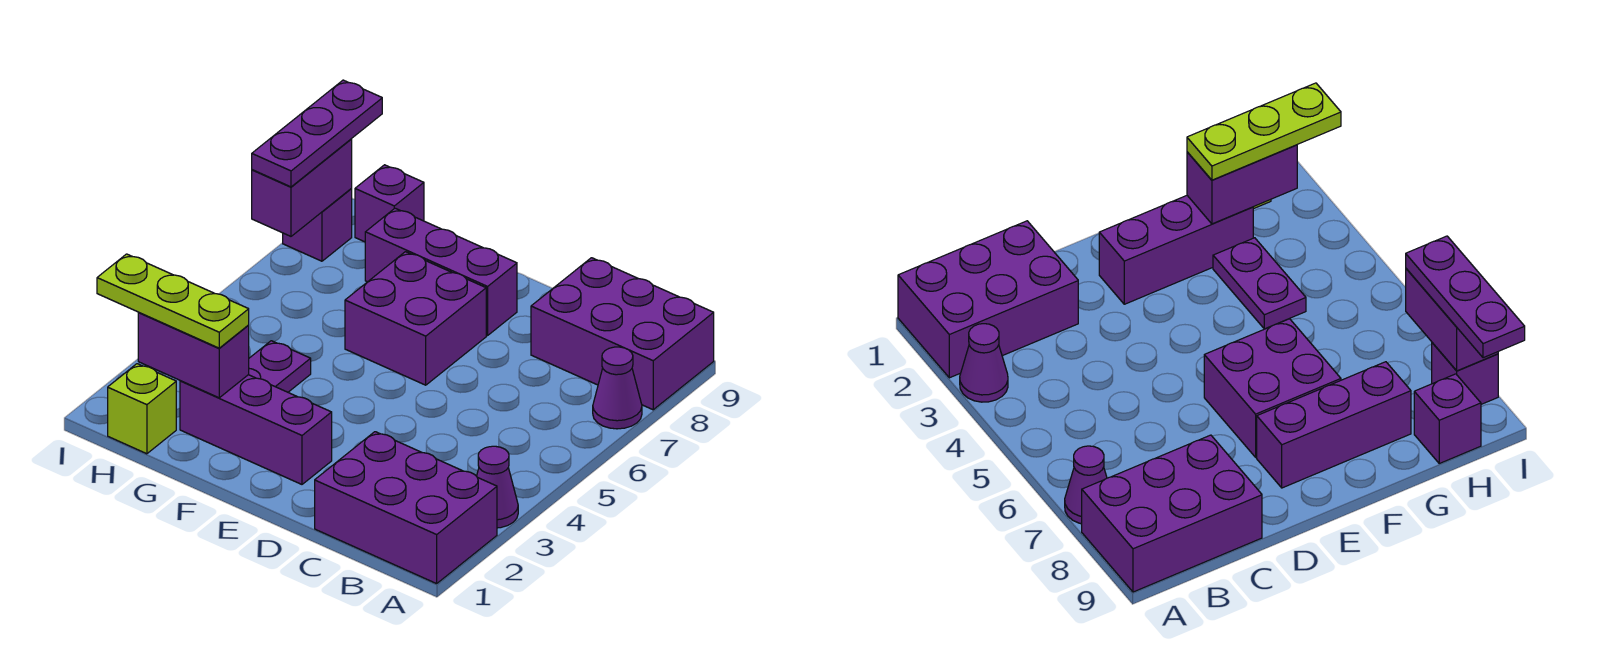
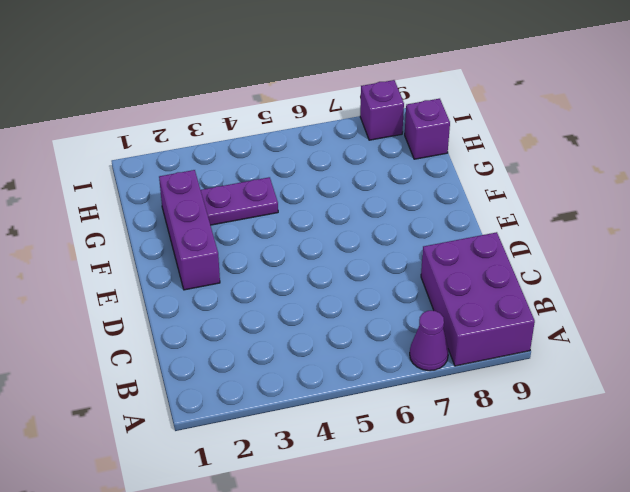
none -> purple brick A1:C2 level 1
none -> purple cone A3 level 1
none -> purple brick E6:F7 level 1

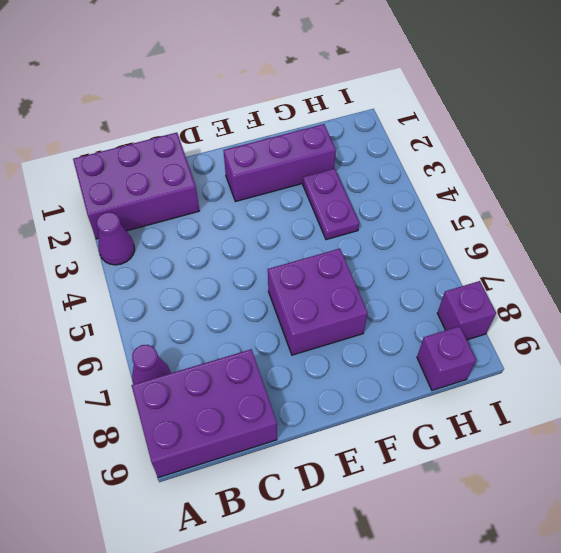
none -> purple brick E8:G8 level 1
none -> lime brick H1 level 1
none -> purple brick G2:H2 level 2

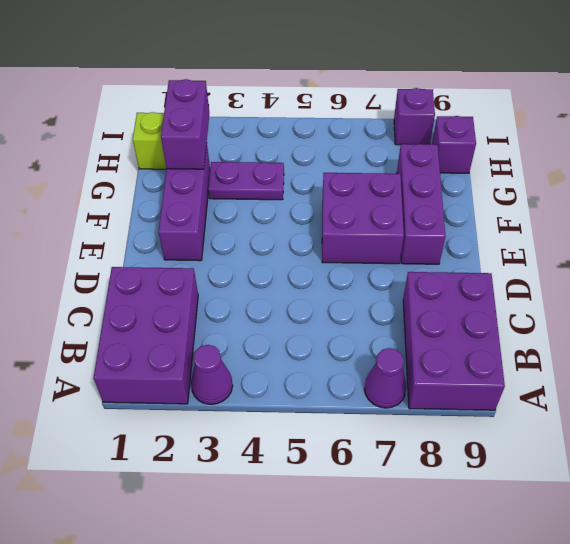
none -> purple brick I7:I8 level 2
none -> lime plate G2:I2 level 3
none -> purple plate I7:I9 level 3

